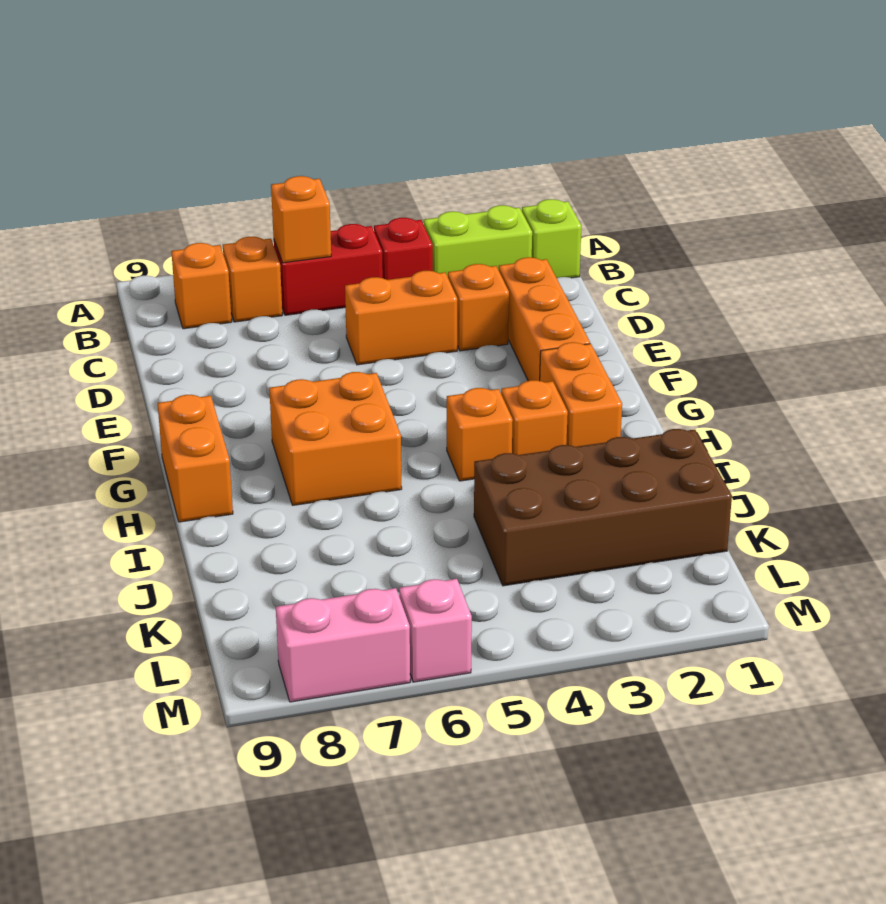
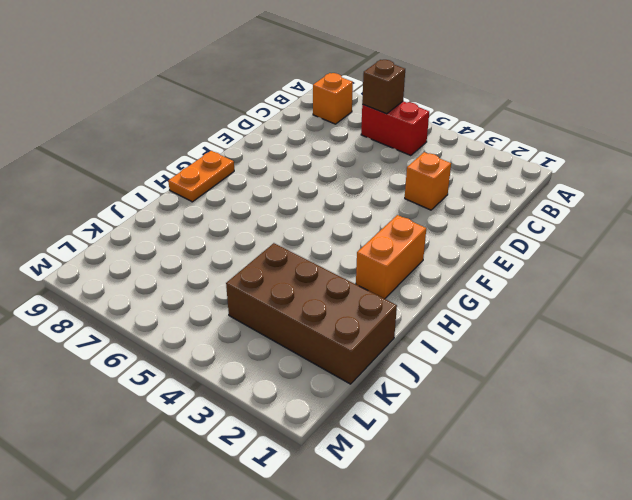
brown brick B6 level 2 -> orange brick B6 level 2
orange plate G9:H9 level 1 -> orange brick G9:H9 level 1
none -> lime brick B1 level 1
none -> lime brick B2:B3 level 1
none -> red brick B4 level 1

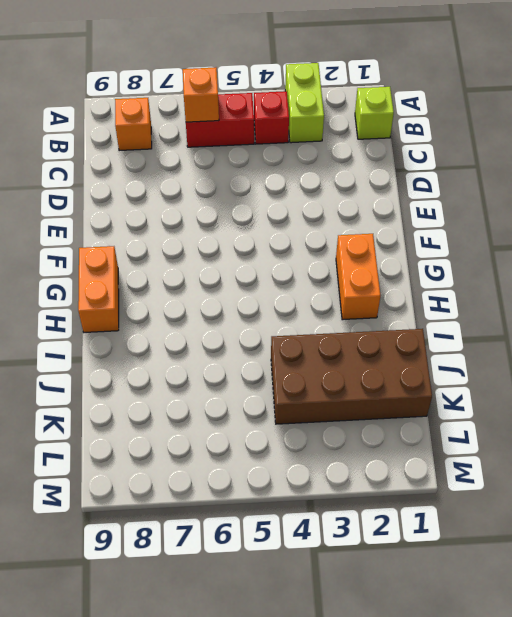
lime brick A3:B3 level 1 -> lime brick B2:B3 level 1
none -> orange brick B7 level 1
none -> orange brick D2:F2 level 1
none -> orange brick D3 level 1

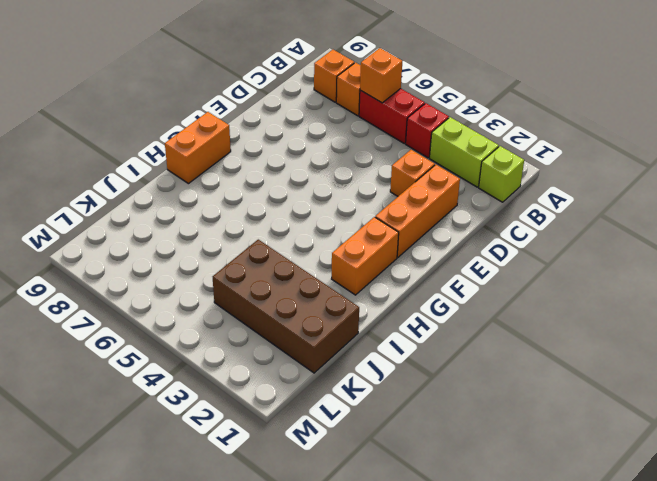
none -> orange brick D4:D5 level 1
none -> orange brick G6:H7 level 1
none -> orange brick H3 level 1

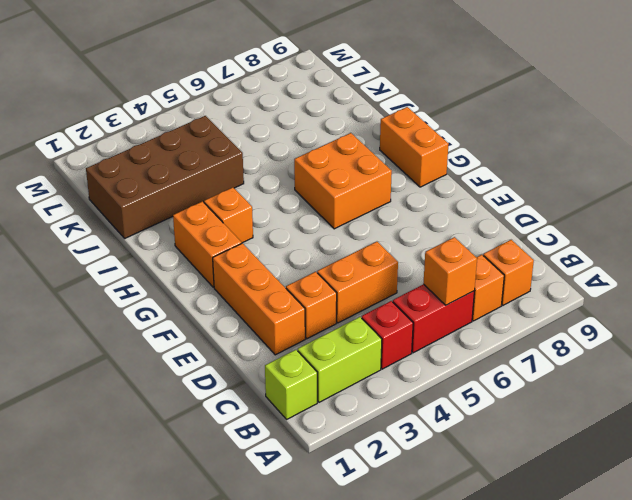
none -> orange brick H4 level 1
none -> pink brick M6 level 1
none -> pink brick M7:M8 level 1

